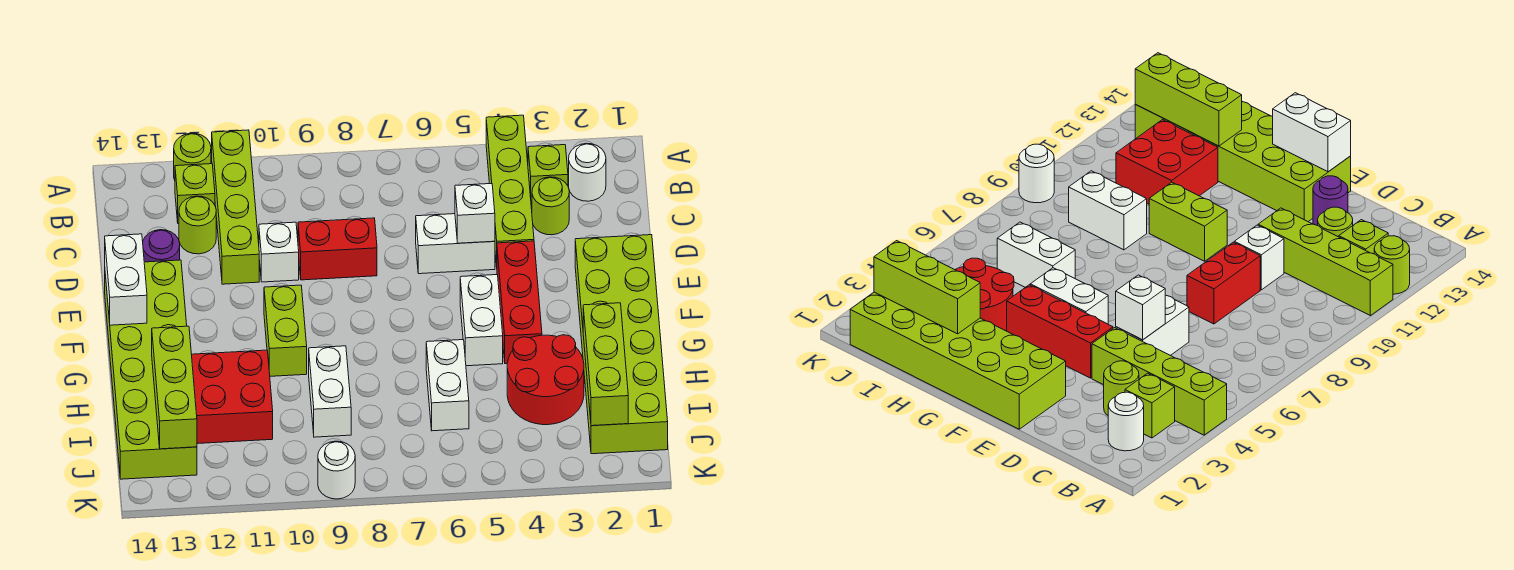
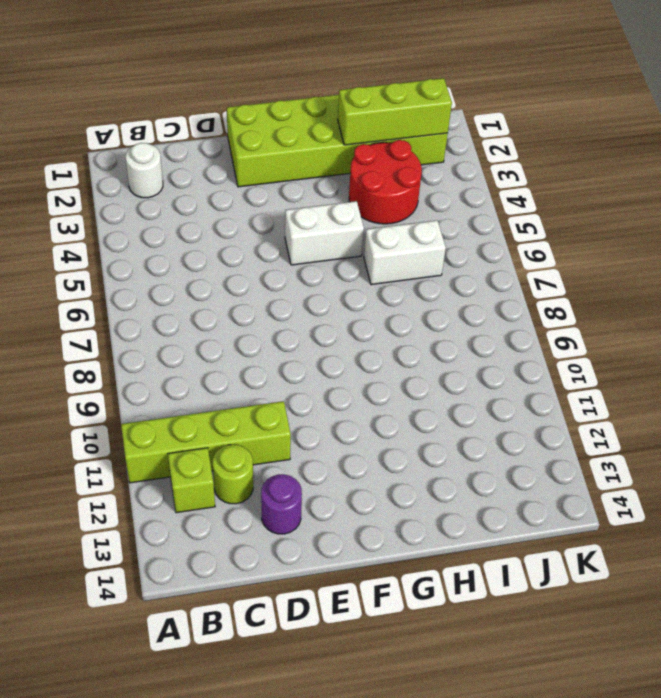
none -> lime brick A4:D4 level 1
none -> lime round brick A12 level 1
none -> lime brick B3 level 1

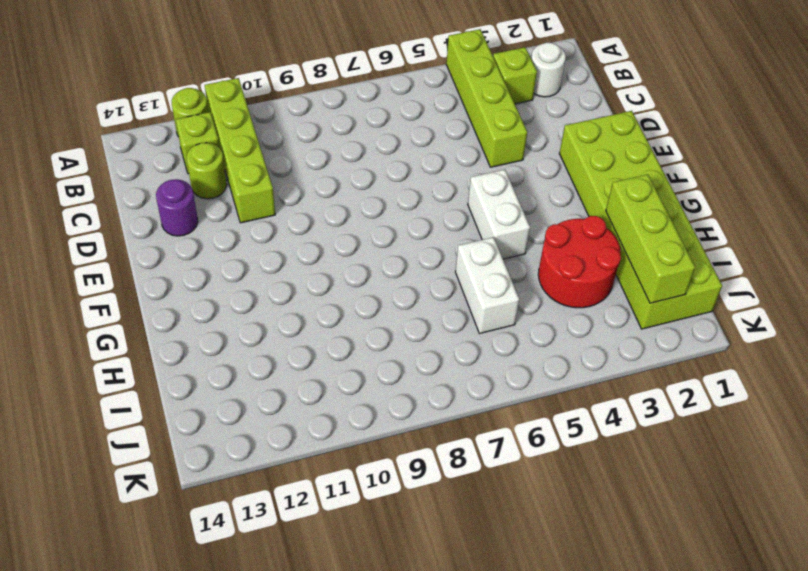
none -> lime round brick C3 level 1
none -> white brick D5:D6 level 1
none -> red brick D8:D9 level 1

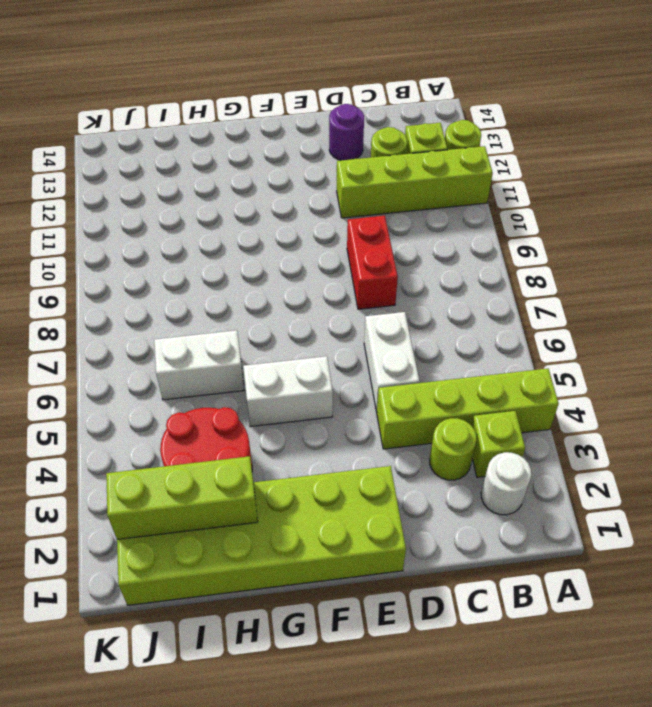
none -> white brick D10 level 1
none -> red brick E4:G4 level 1
none -> lime brick E13:J14 level 1

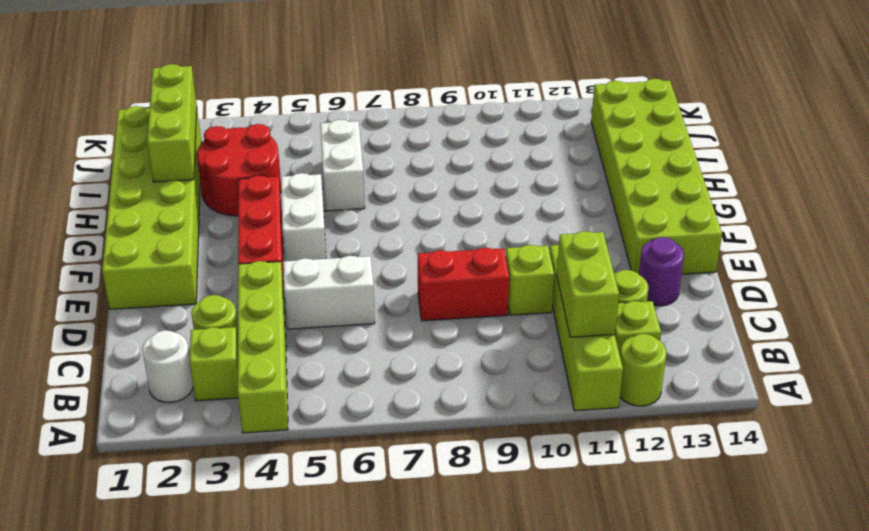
lime brick B11:C11 level 2 -> lime brick F10:G10 level 1
lime brick D10 level 1 -> white brick D10 level 1
none -> white brick H9:I9 level 1
none -> red brick H11:I12 level 1
none -> white round brick K9 level 1

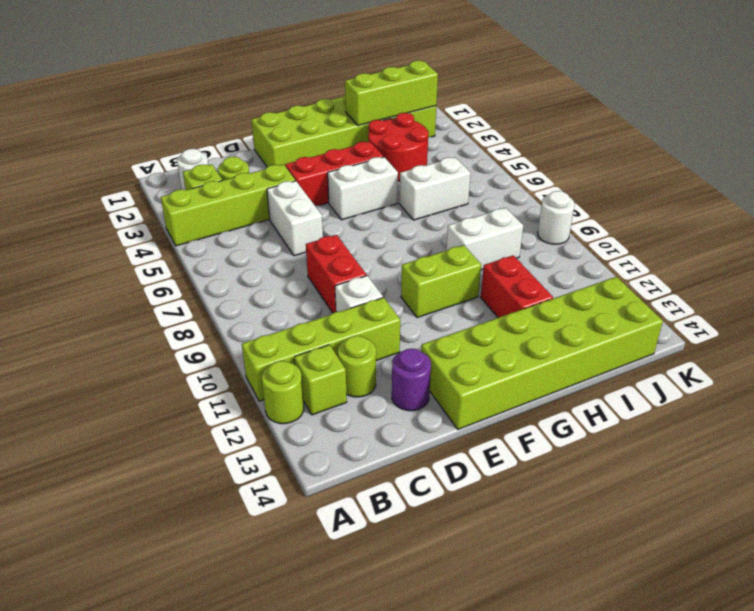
red brick H11:H12 level 1 -> red brick H11:I12 level 1
none -> white brick D5 level 2
none -> white brick E14:F14 level 2
none -> lime brick H13:J13 level 2

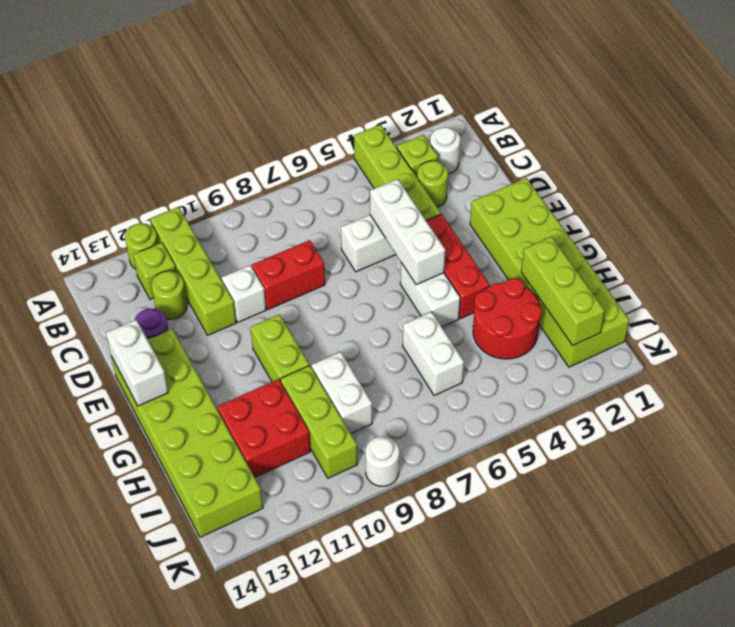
white brick D5:F5 level 2 -> white brick D5 level 2
lime brick H10:J10 level 1 -> lime brick H13:J13 level 2

